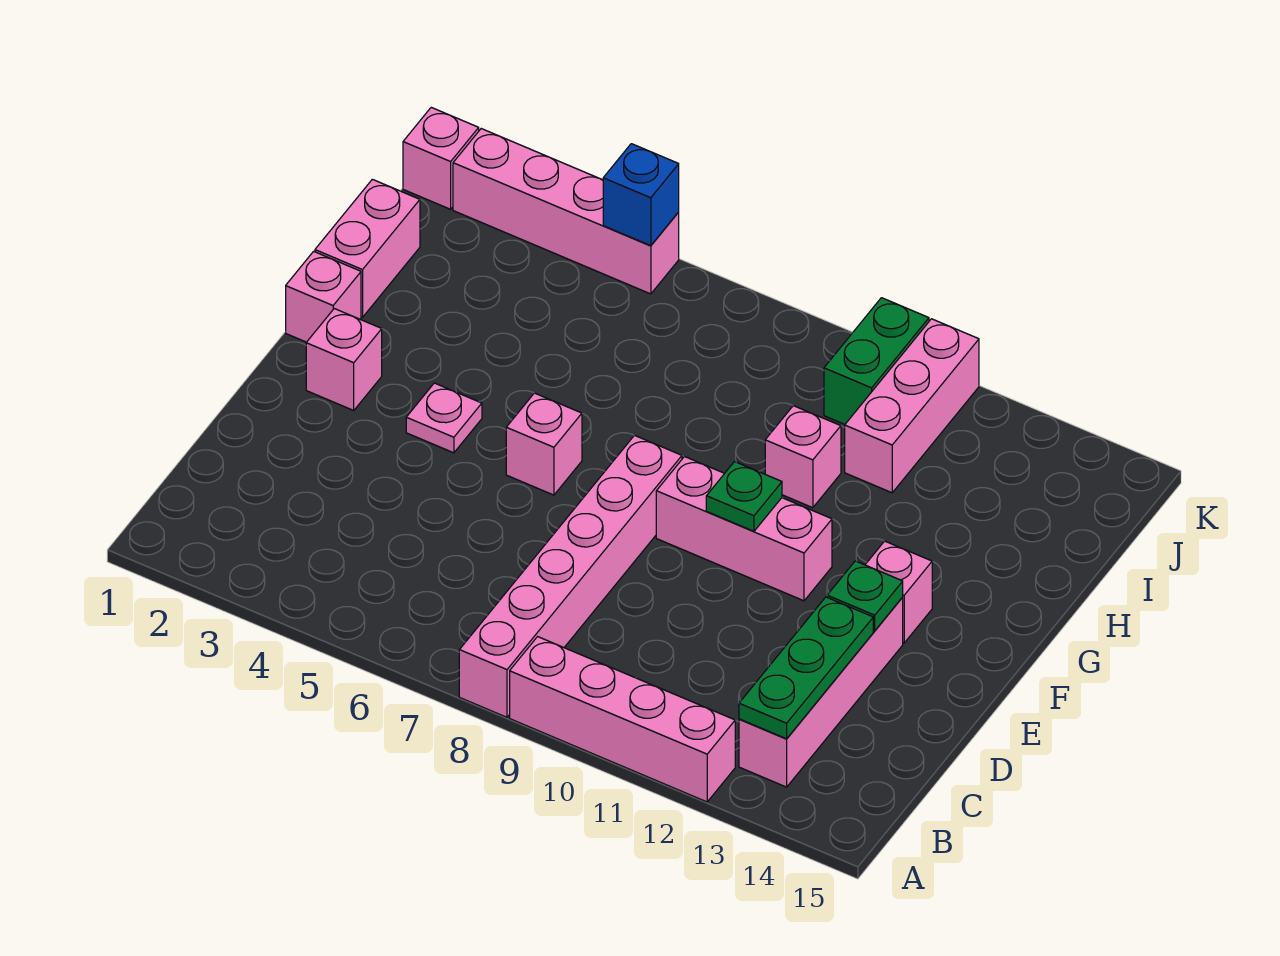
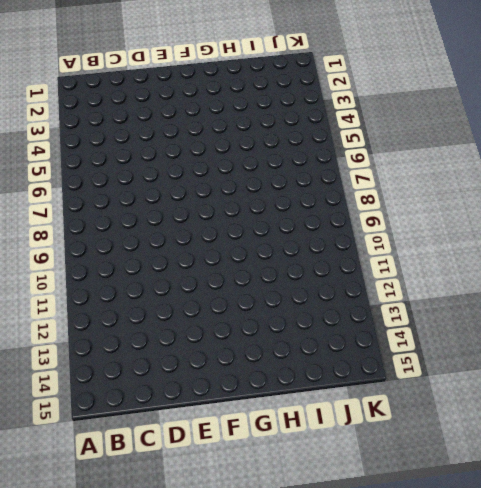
none -> pink brick A8:F8 level 1
none -> pink brick A9:A12 level 1
none -> pink brick B13:E13 level 1

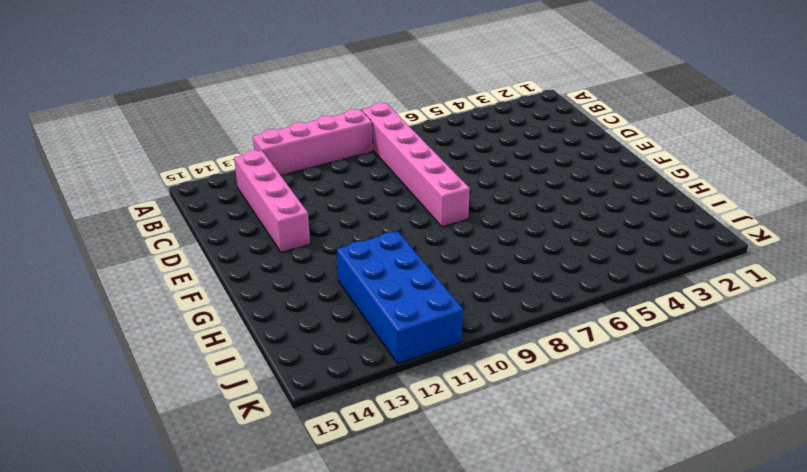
blue brick H11:K12 level 1 -> pink brick I11:K11 level 1
none -> pink brick F2 level 1
none -> pink plate F4 level 1
none -> pink brick F6 level 1

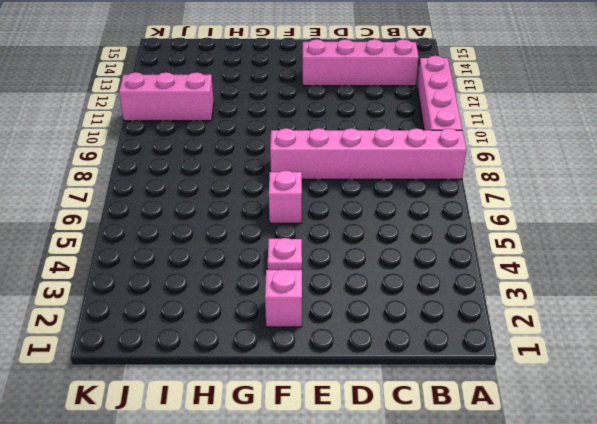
none -> pink brick F9:F11 level 1
none -> pink brick F13 level 1
none -> pink brick G1 level 1

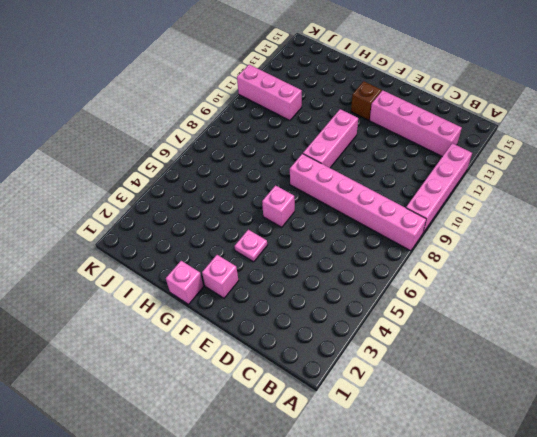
brown brick F13 level 1 -> pink brick F13 level 1
none -> pink brick H1:I1 level 1
none -> pink brick H10 level 1
none -> green brick J10:K10 level 1

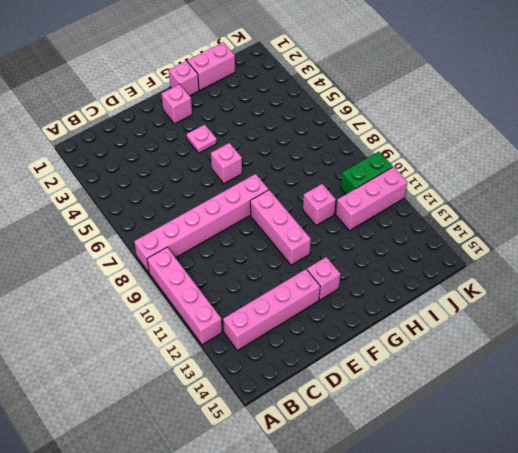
none -> pink brick K1 level 1
none -> pink brick K2:K5 level 1
none -> green plate B13:D13 level 2

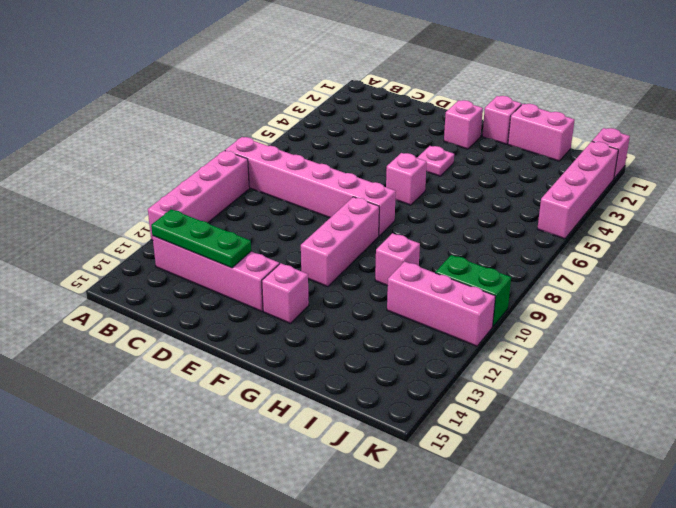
none -> green plate E13 level 2
none -> green plate F10 level 2
none -> blue brick K5 level 2

